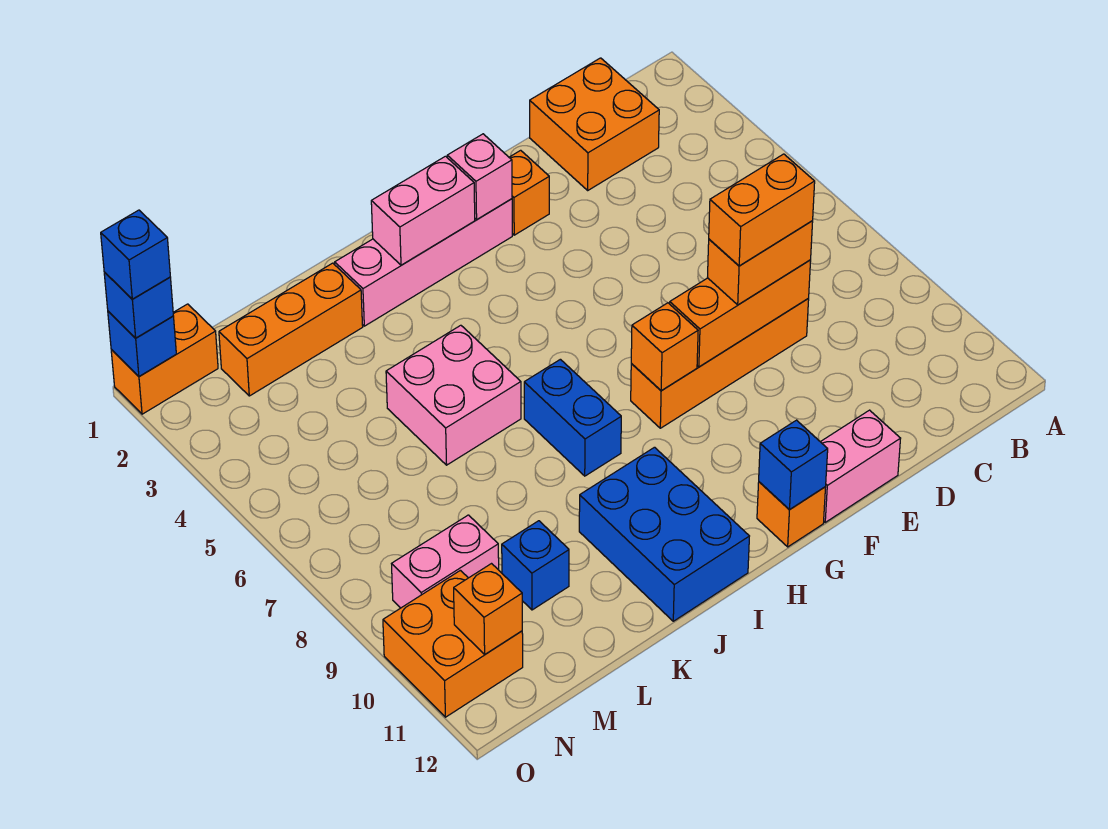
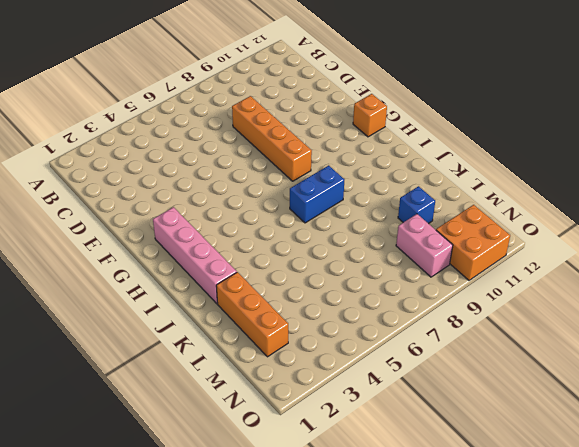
none -> orange brick C1:D2 level 1
none -> pink brick E12:F12 level 1
none -> orange brick F2 level 1

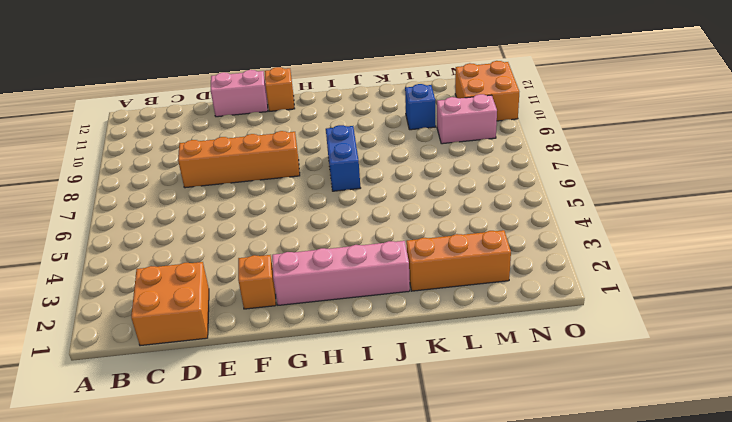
none -> blue brick I10:J12 level 1
none -> pink brick J5:K6 level 1
none -> orange brick N1:O1 level 1

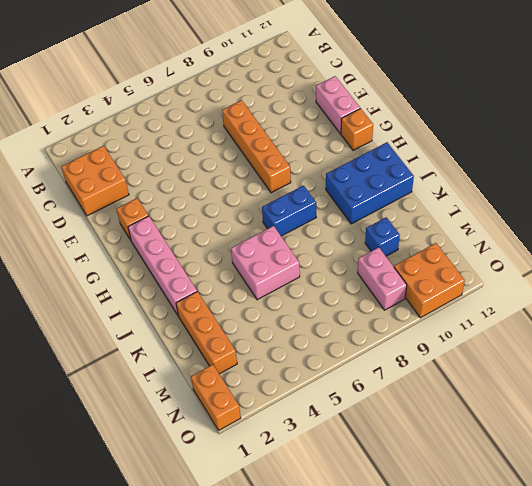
none -> orange brick D8:F8 level 2
none -> pink brick G2 level 2
none -> orange brick G8 level 2

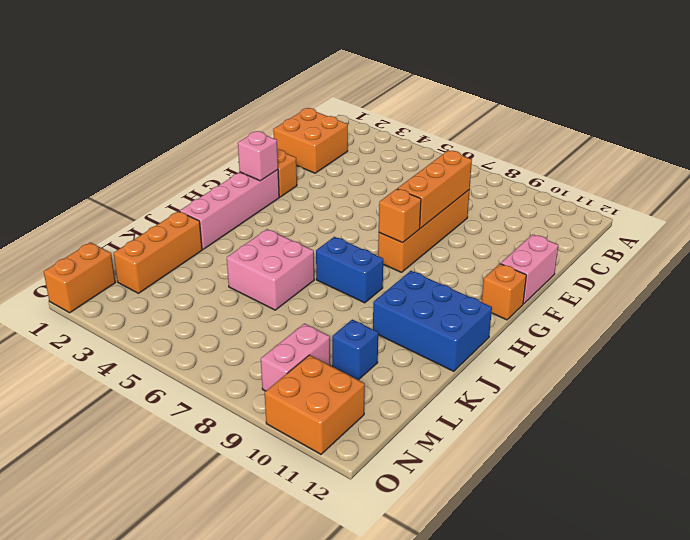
none -> blue brick G12 level 2
none -> pink brick H2:I2 level 2
none -> orange brick N11 level 2

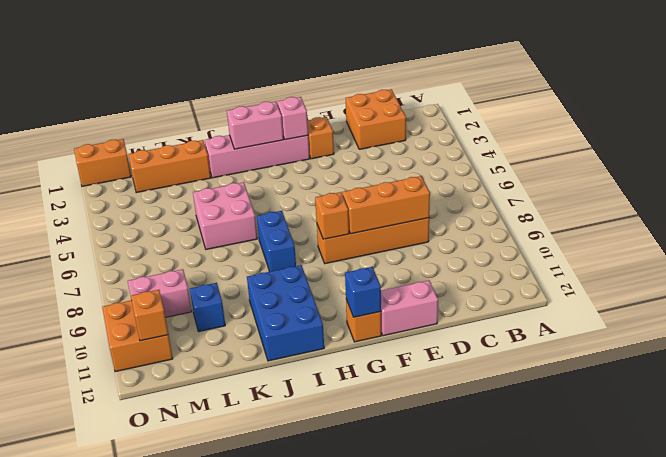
none -> blue brick O1 level 2
none -> orange brick D8:E8 level 3
none -> blue brick O1 level 3

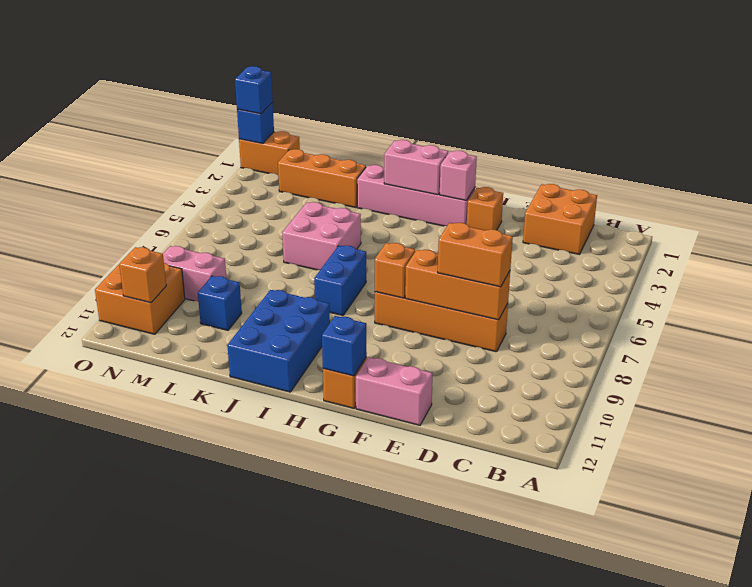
none -> orange brick D8:E8 level 4
none -> blue brick O1 level 4

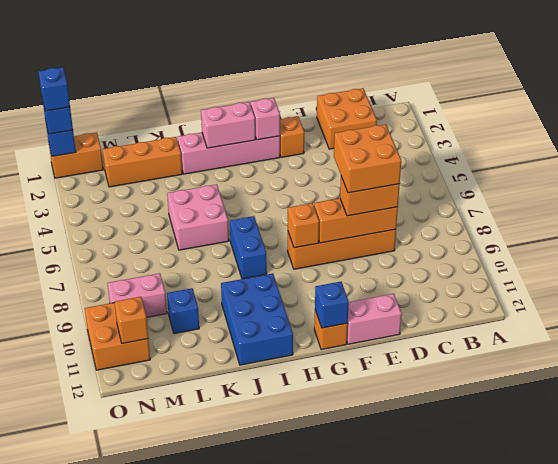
orange brick D7:E8 level 4 -> orange brick D8:E8 level 4

